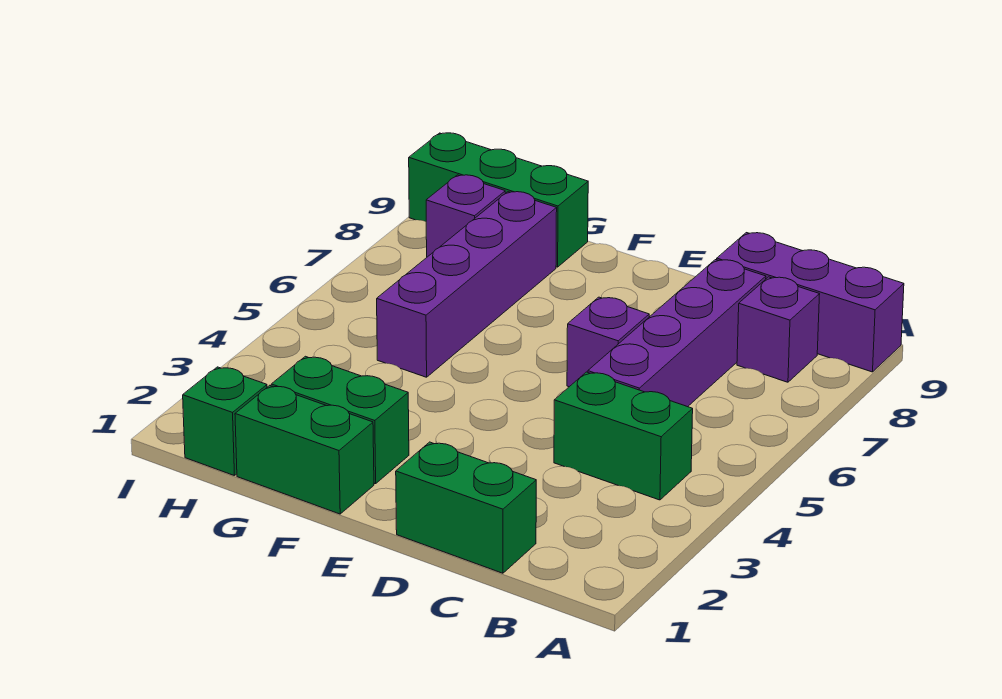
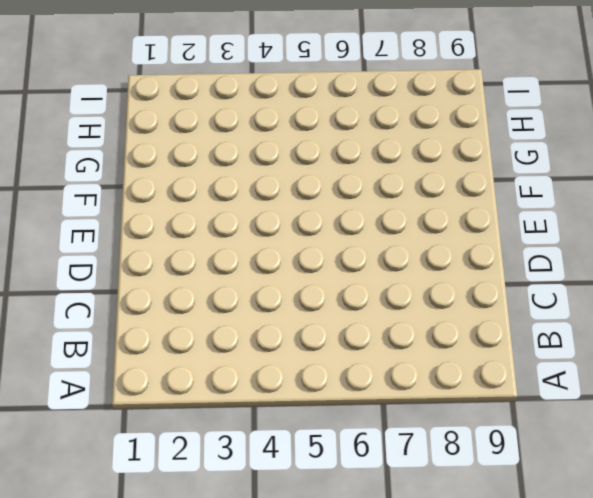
none -> purple brick A9:C9 level 1
none -> green brick B4:C4 level 1
none -> purple brick B8 level 1

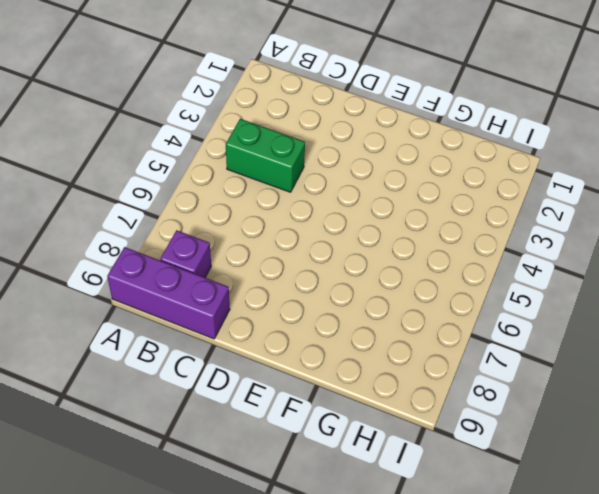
none -> green brick C1:D1 level 1
none -> purple brick C5:C8 level 1
none -> purple brick D6 level 1

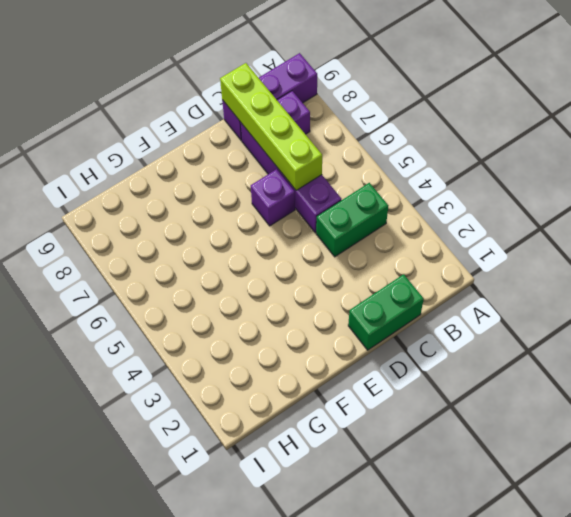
lime brick C6:C9 level 2 -> none
none -> green brick F1:G1 level 1
none -> green brick F2:G2 level 1
none -> purple brick G5:G8 level 1

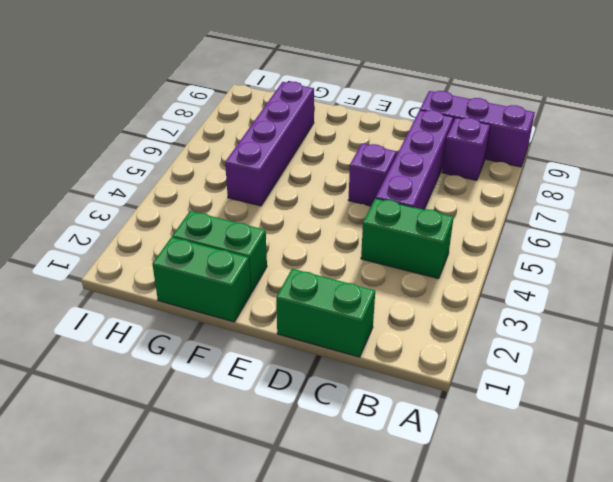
none -> green brick G9:I9 level 1
none -> green brick H1 level 1
none -> purple brick H8 level 1

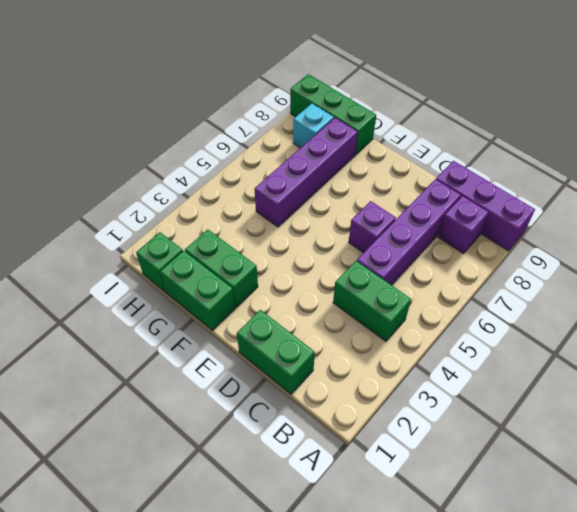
cyan brick H8 level 1 -> purple brick H8 level 1

